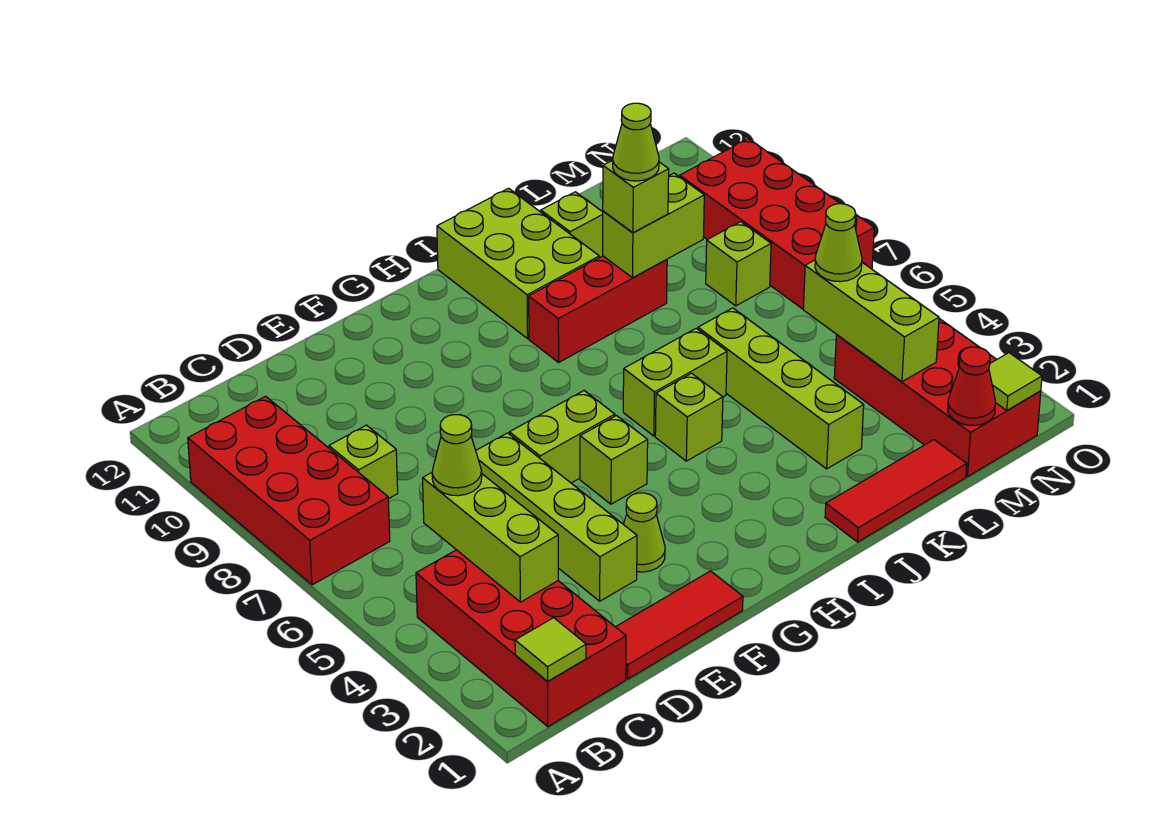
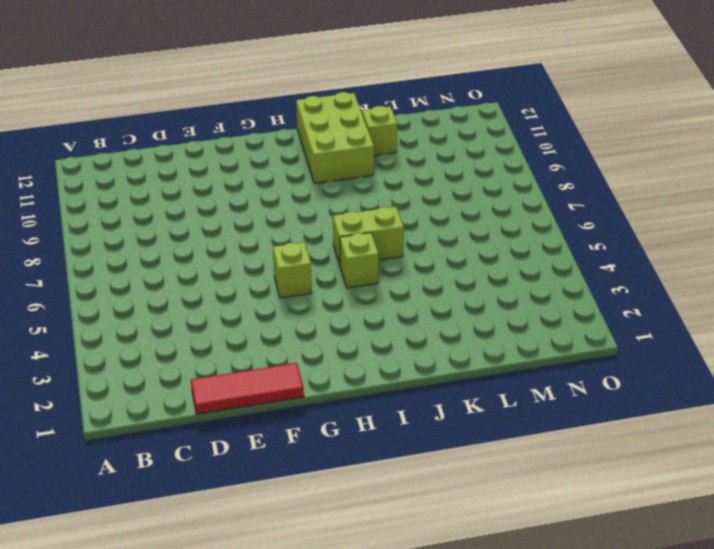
none -> red brick A7:B10 level 1
none -> red brick B1:C4 level 1
none -> lime brick C8 level 1

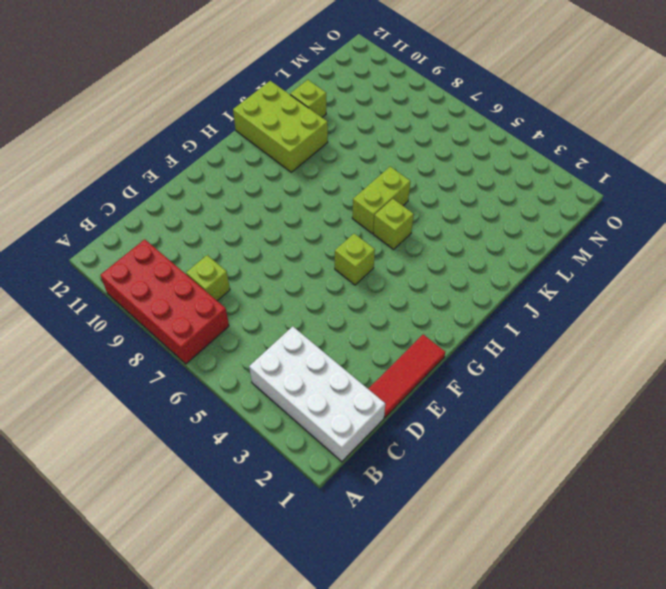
white brick B1:C4 level 1 -> red brick B1:C4 level 1
none -> lime brick E3:E6 level 1
none -> lime cone F3 level 1
none -> lime brick F6:G6 level 1

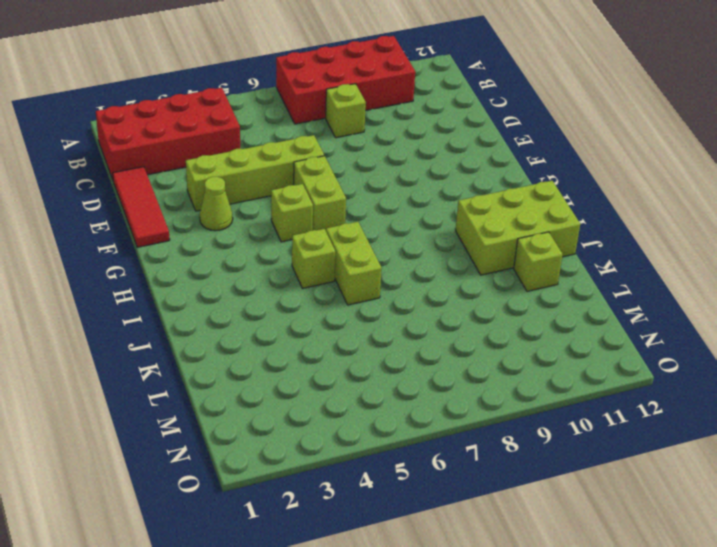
none -> red brick I9:K9 level 1
none -> red tile J1:L1 level 1
none -> lime brick K3:K6 level 1

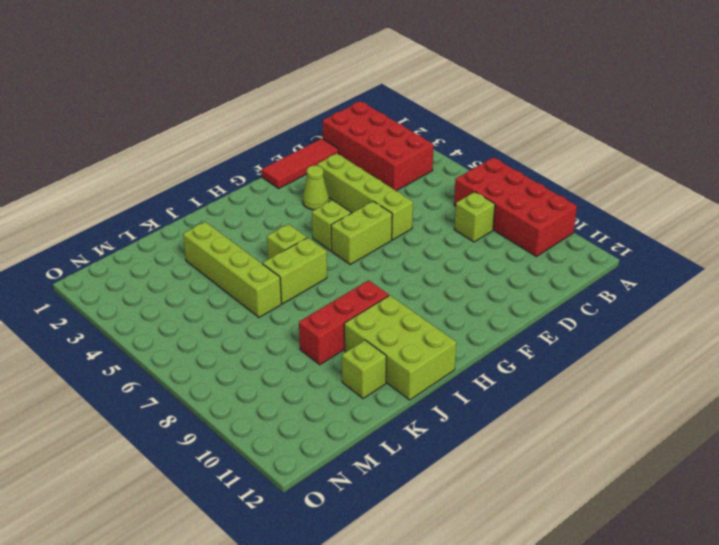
none -> red tile J1:L1 level 1
none -> red brick M1:N4 level 1
none -> lime brick M8 level 1

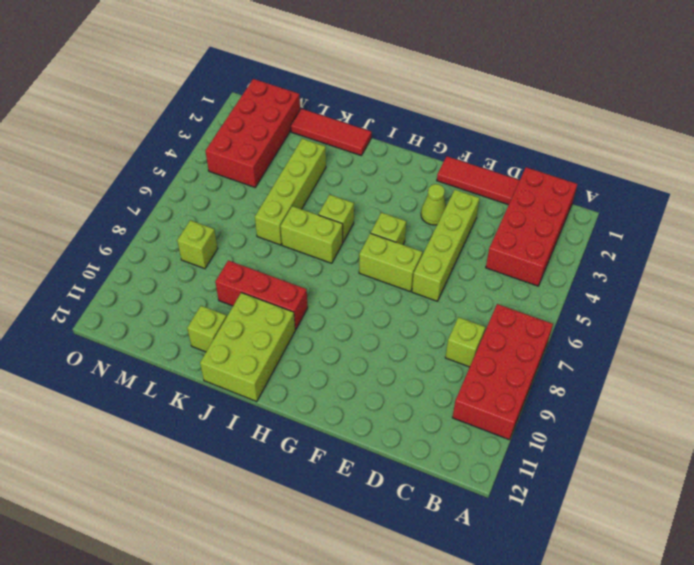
none -> red brick N7:O10 level 1
none -> lime tile B1 level 2
none -> lime brick C3:C5 level 2

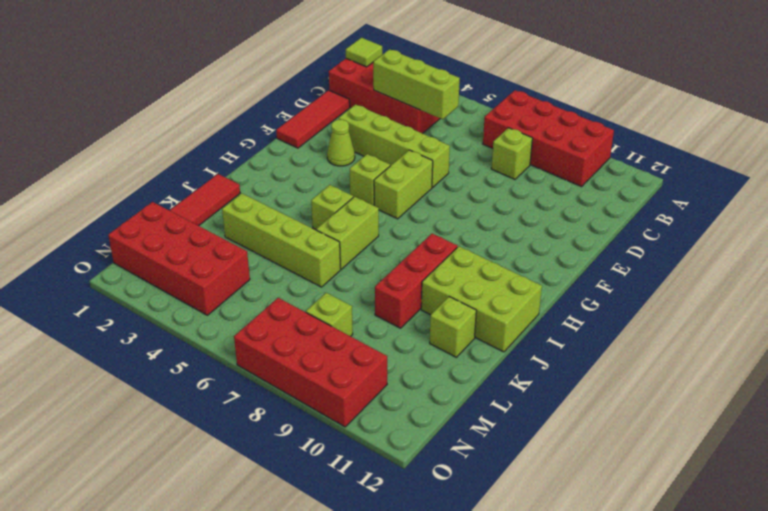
none -> lime brick K9:L9 level 2
none -> red cone M1 level 2
none -> lime brick M3:M5 level 2

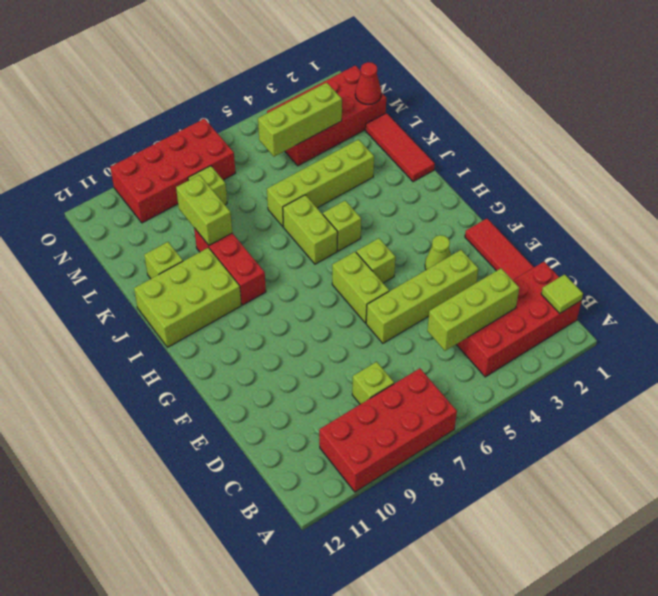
none -> lime tile N1 level 2
none -> lime cone C5 level 3
none -> lime brick K9 level 3

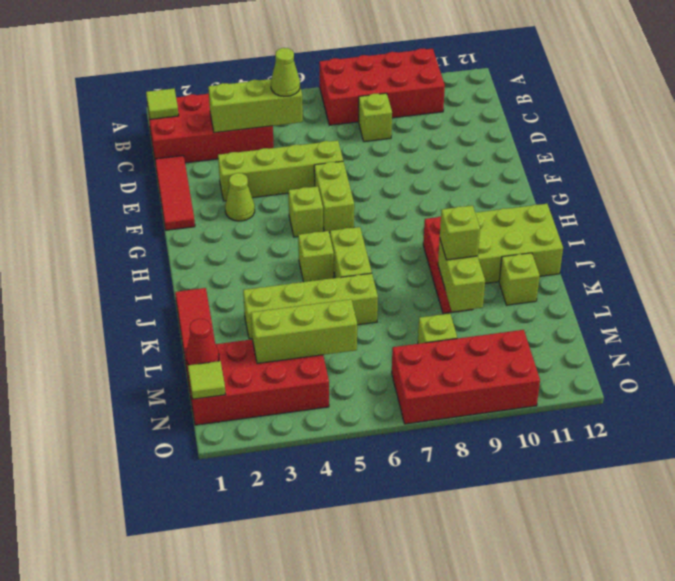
none -> lime cone M5 level 3
none -> lime cone K9 level 4

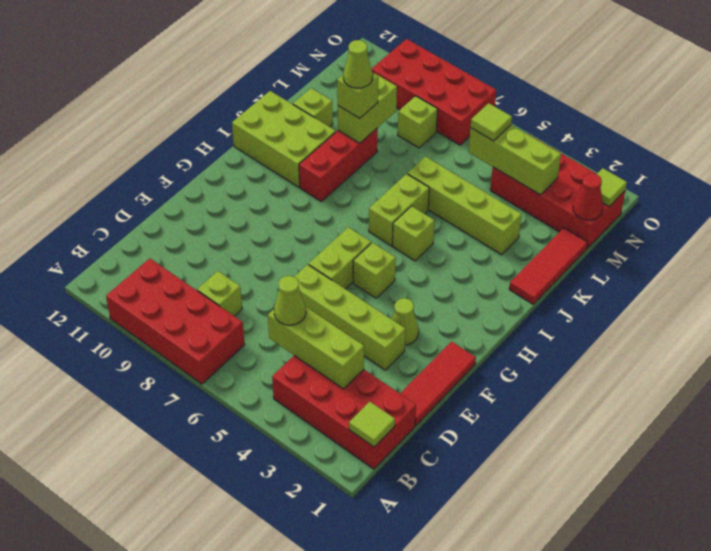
lime tile M5 level 3 -> lime cone M5 level 3

